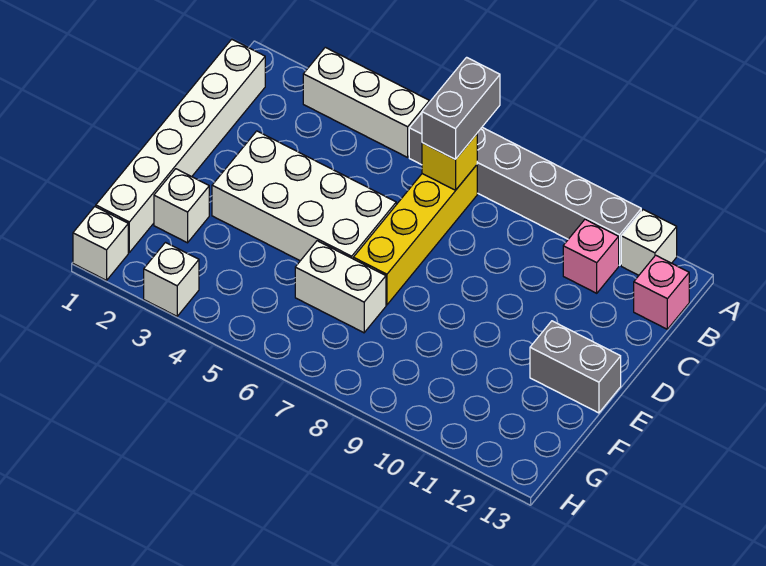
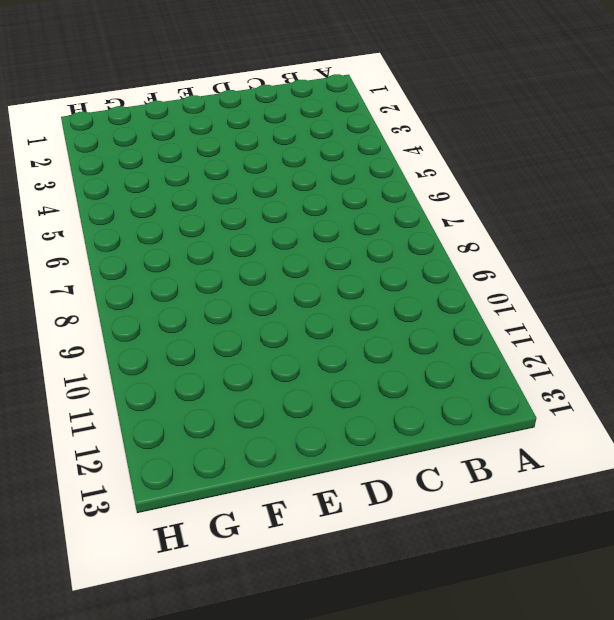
none -> white brick A3:A5 level 1
none -> grey brick A6:A11 level 1
none -> white brick A12 level 1

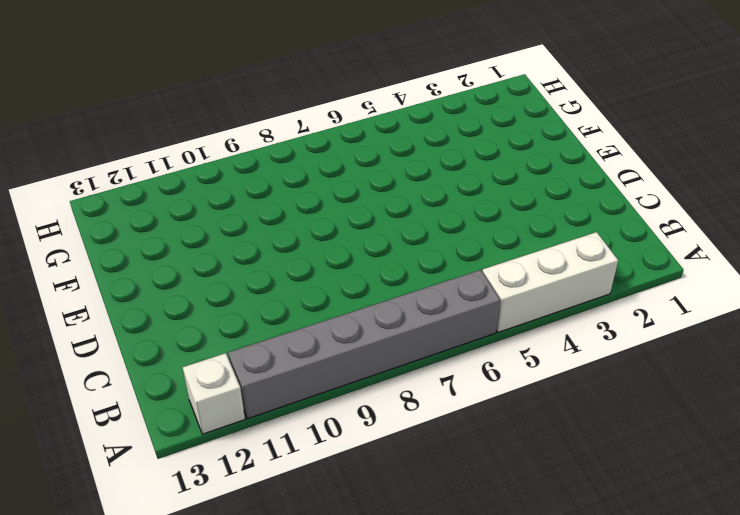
none -> white brick B1:G1 level 1
none -> yellow brick B7:E7 level 1
none -> pink brick B11 level 1

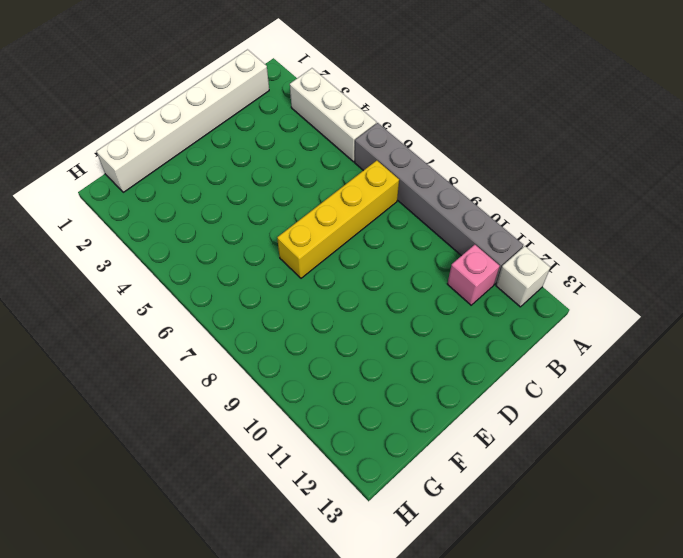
none -> pink brick B13 level 1
none -> white brick D3:E6 level 1
none -> grey brick E12:E13 level 1

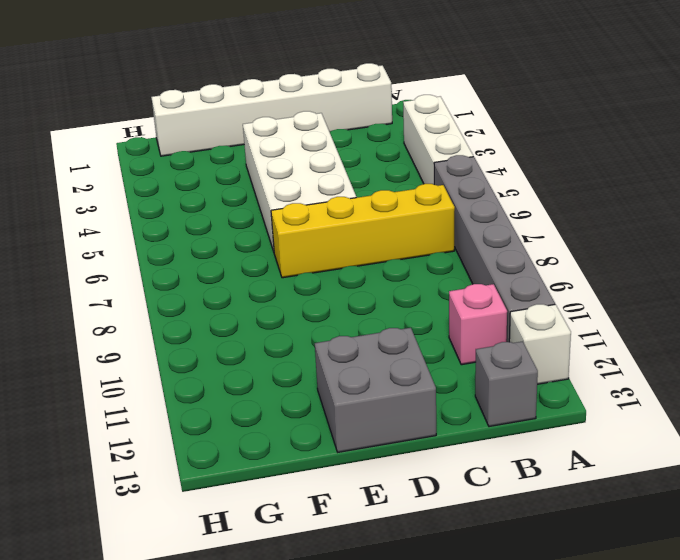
grey brick B13 level 1 -> pink brick B13 level 1
grey brick D12:E13 level 1 -> grey brick E12:E13 level 1
none -> white brick F2 level 1
none -> white brick F6:F7 level 1
none -> white brick H1 level 1

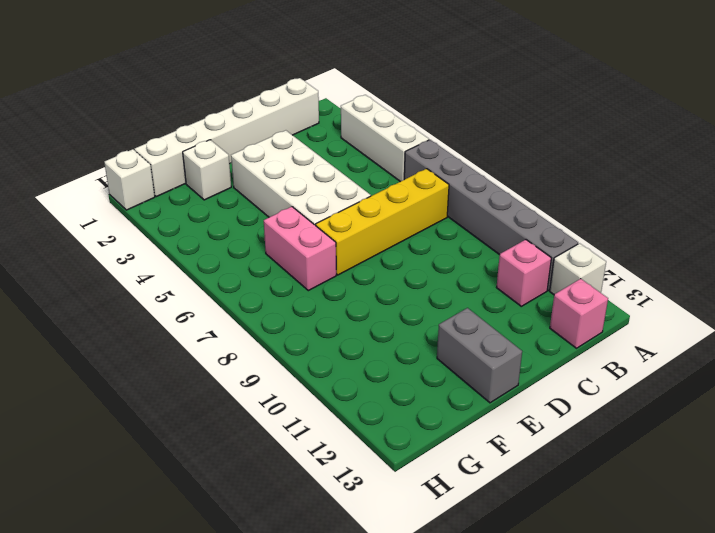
pink brick F6:F7 level 1 -> white brick F6:F7 level 1
none -> white brick H3 level 1
none -> yellow brick B7 level 2
none -> grey brick A7:B7 level 3

